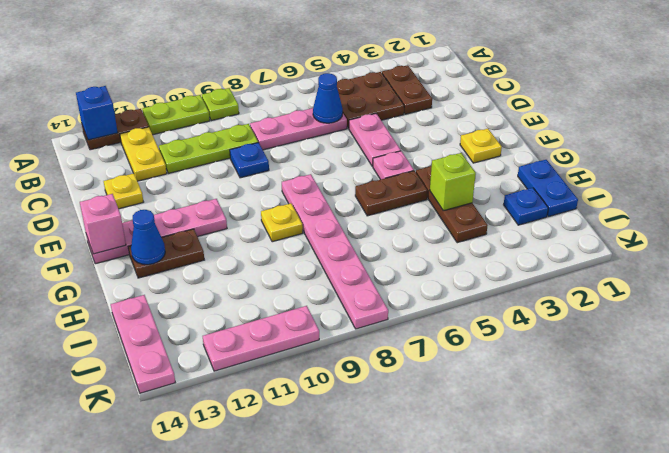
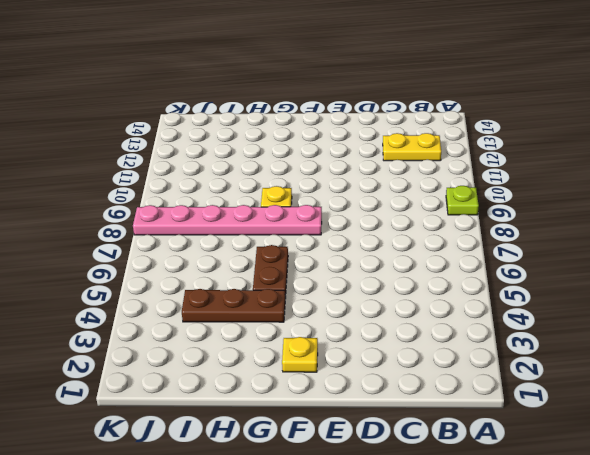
none -> lime plate A10:A11 level 1
none -> brown plate A12:A13 level 1
none -> brown plate B3:C3 level 1

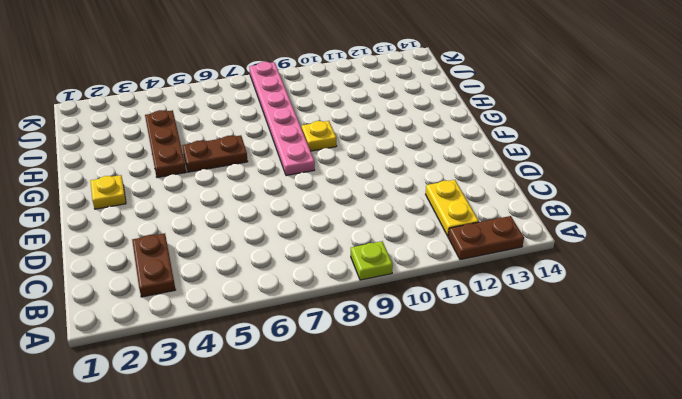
none -> lime plate A10:A11 level 1
none -> brown plate B4:C5 level 1
none -> pink plate C6:C8 level 1

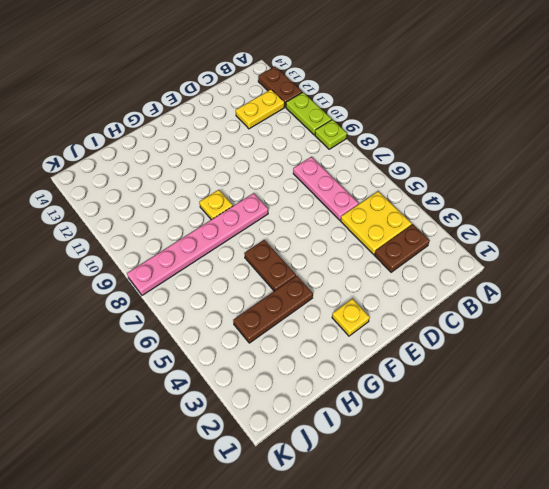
yellow plate B4:C5 level 1 -> brown plate B4:C5 level 1
none -> lime plate C9:C11 level 1
none -> pink plate D5:E5 level 1
none -> blue plate D9 level 1

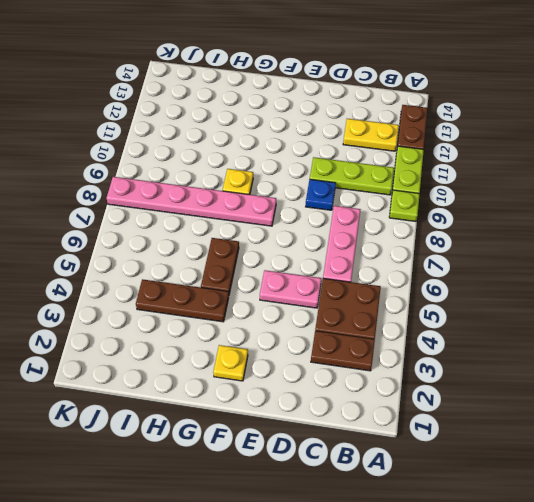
lime plate B10:D10 level 1 -> lime plate C9:C11 level 1
none -> yellow plate D13 level 1
none -> pink plate F5 level 1
none -> pink plate F11:F14 level 1

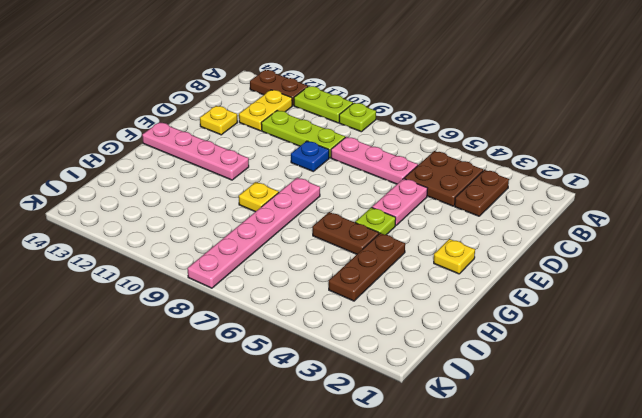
lime plate F5 level 1 -> pink plate F5 level 1
none -> brown plate G12:G13 level 1
none -> blue plate H1:I1 level 1
none -> blue plate I2 level 1

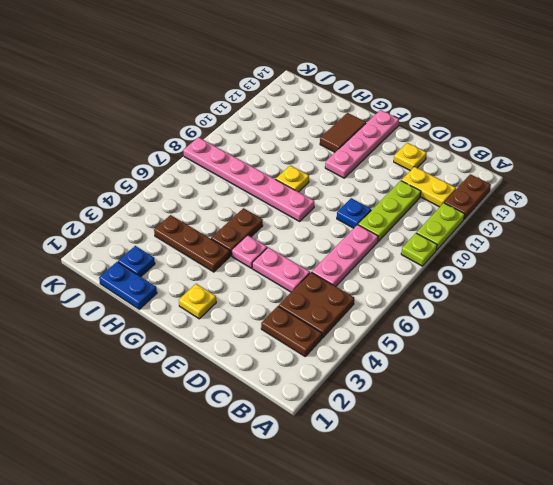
brown tile G12:G13 level 1 -> brown plate G12:G13 level 1
none -> pink plate I14:K14 level 1
none -> pink plate K10:K12 level 1
none -> blue brick A13 level 2

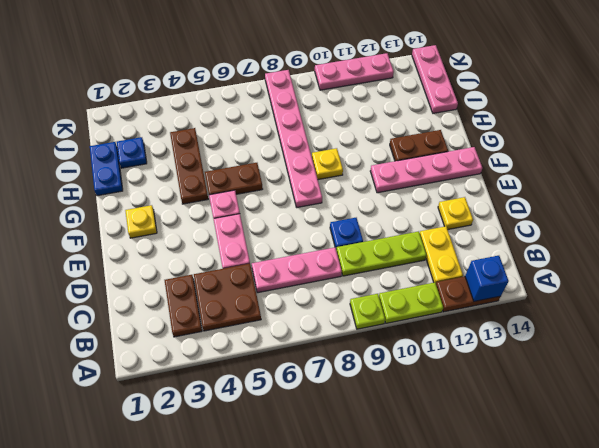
none -> blue cone C6 level 2
none -> pink brick F14 level 2
none -> blue cone G13 level 2

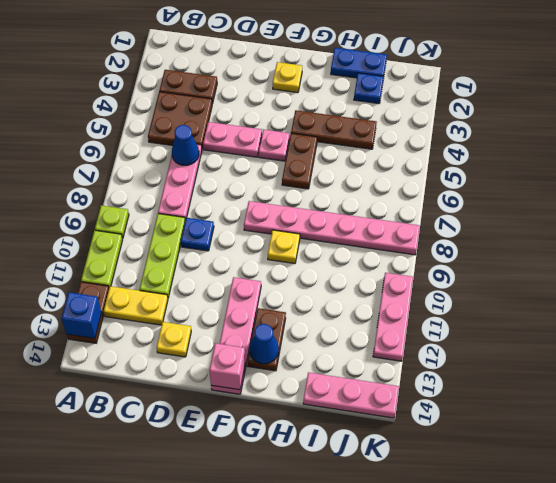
none -> lime brick H4 level 2

